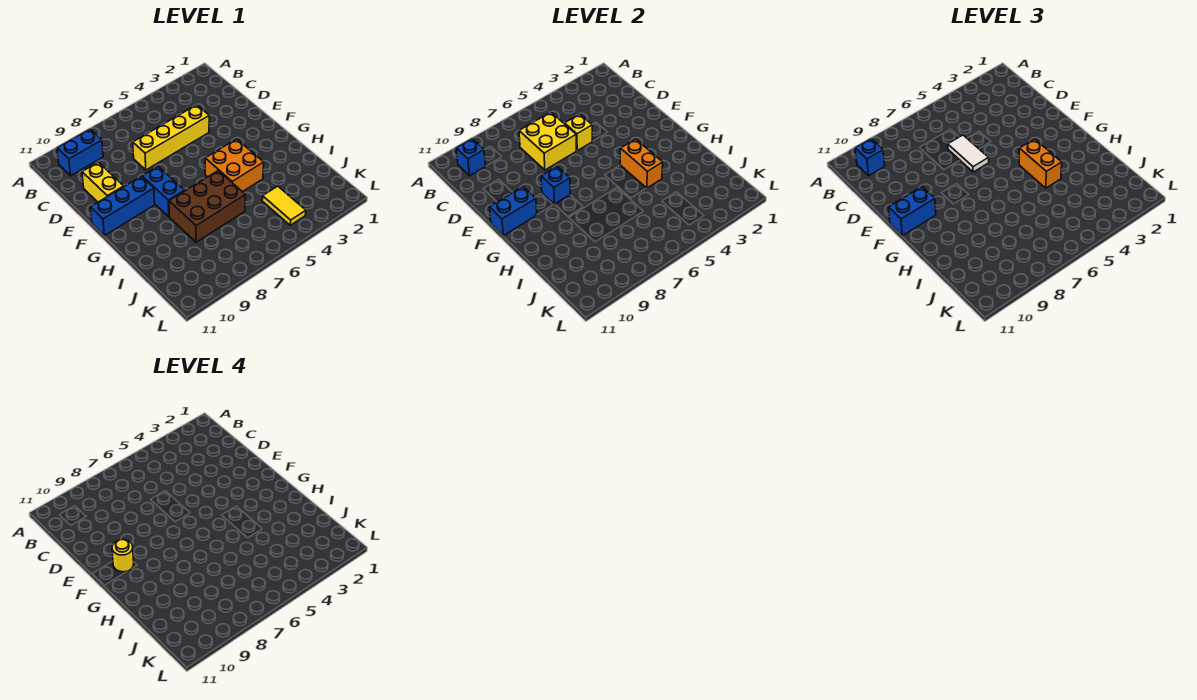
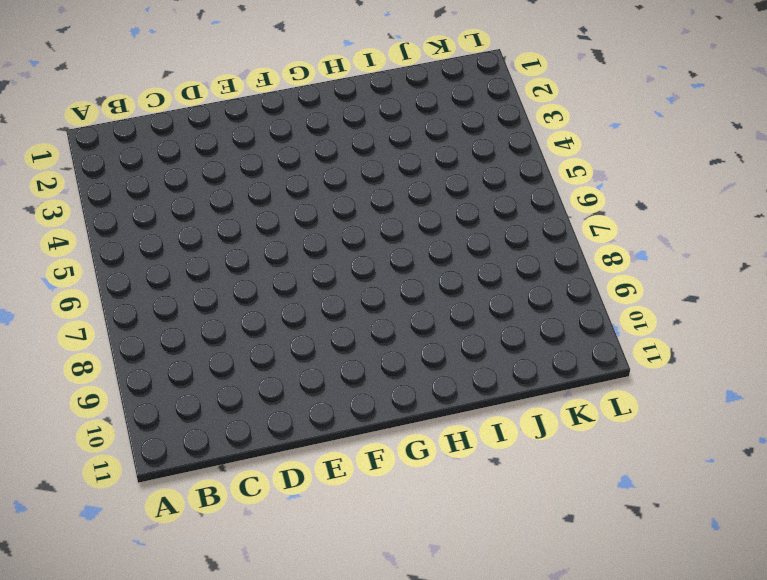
none -> blue brick B9:B10 level 1
none -> yellow brick D4:D7 level 1
none -> yellow brick D10:E10 level 1

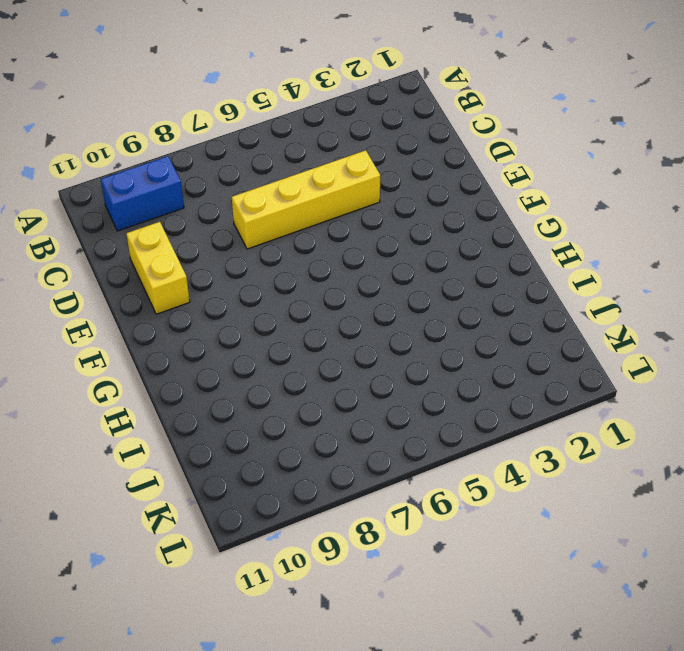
none -> blue brick F8:G8 level 1
none -> blue brick F9:F11 level 1
none -> orange brick G4:H5 level 1

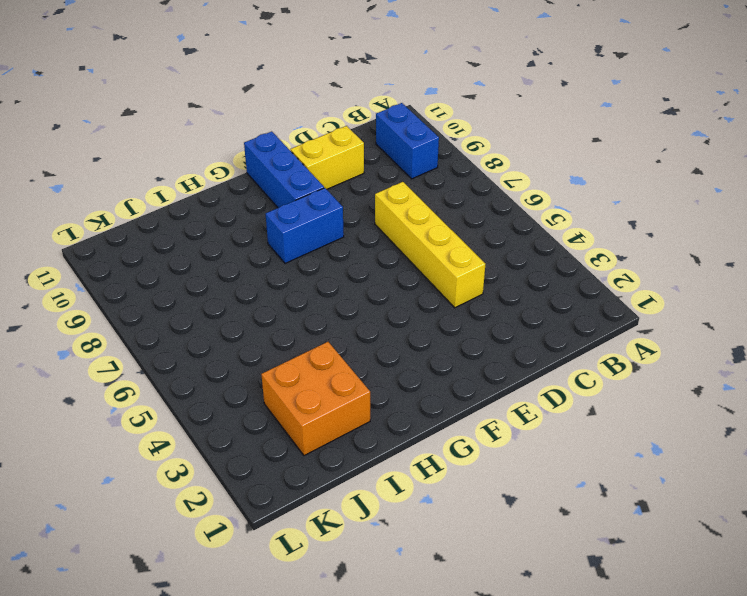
orange brick I2:J3 level 1 -> orange brick G4:H5 level 1
none -> brown brick H6:I8 level 1
none -> yellow tile J4:K4 level 1
none -> blue brick B10 level 2

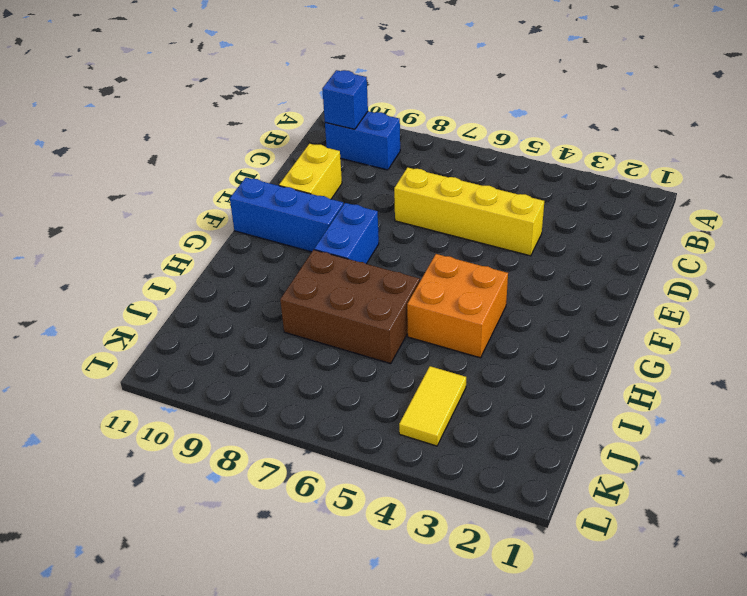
none -> yellow brick C6:D7 level 2
none -> yellow brick D5 level 2
none -> blue brick F8 level 2

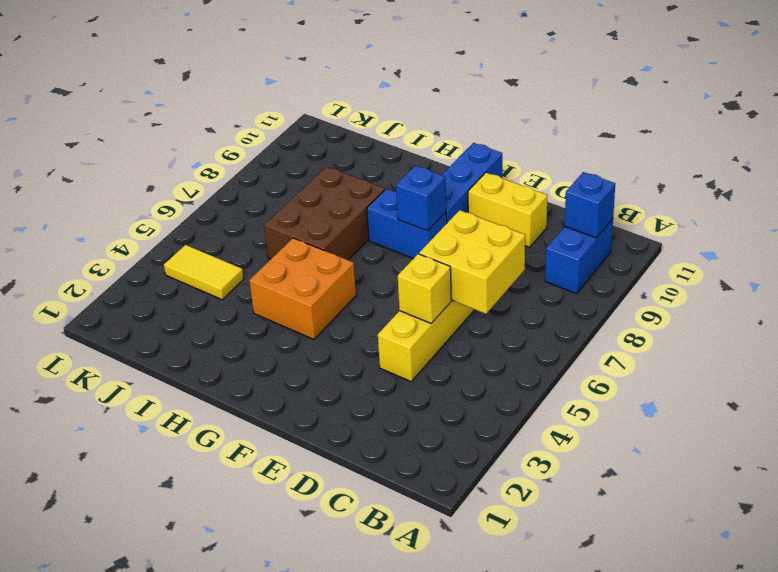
none -> blue brick F10:F11 level 2
none -> orange brick G4:H4 level 2
none -> blue brick B10 level 3

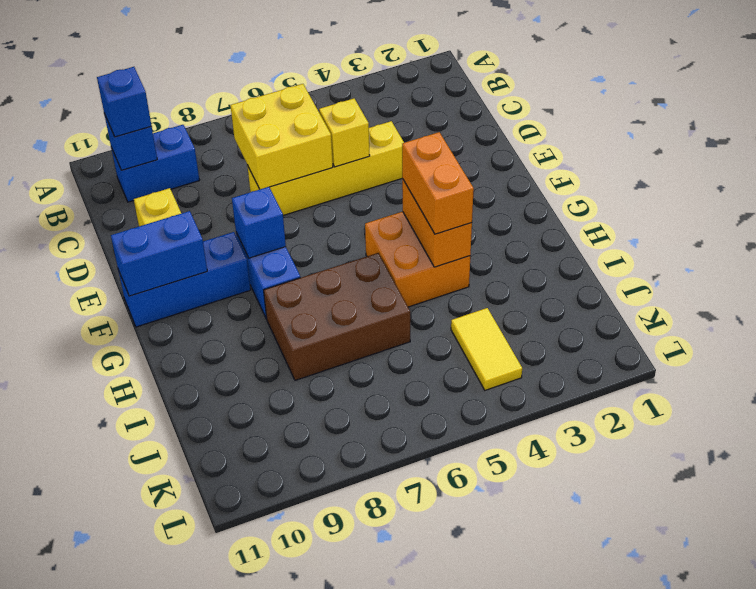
none -> white tile D6:E6 level 3
none -> blue brick F10:F11 level 3
none -> yellow round brick F10 level 4

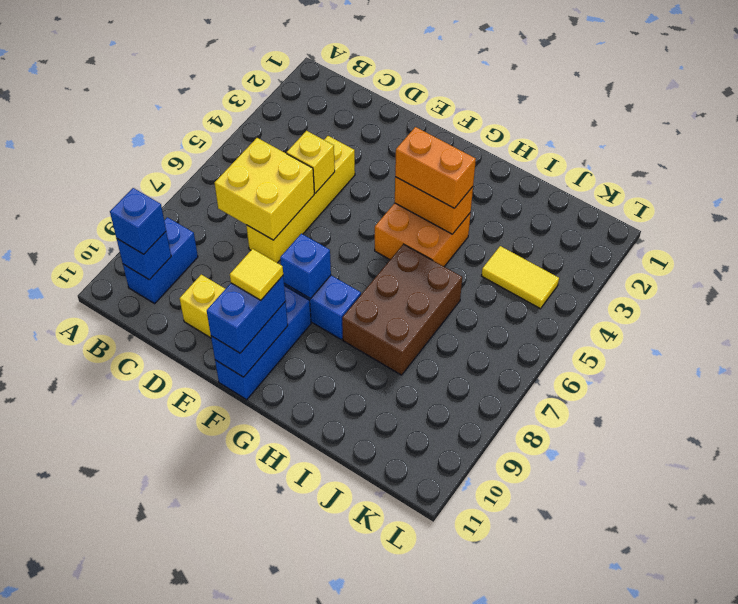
yellow tile F10 level 4 -> yellow round brick F10 level 4
none -> white tile D6:E6 level 3

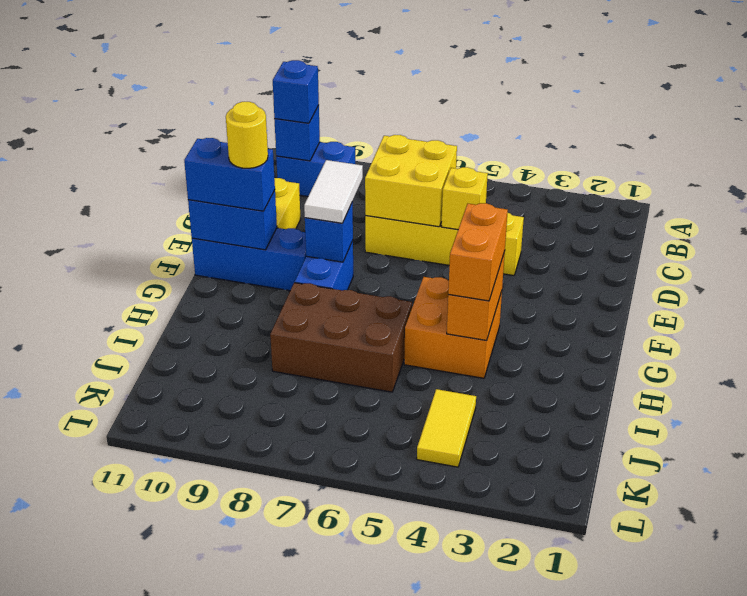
white tile E8:F8 level 3 -> white tile D6:E6 level 3

